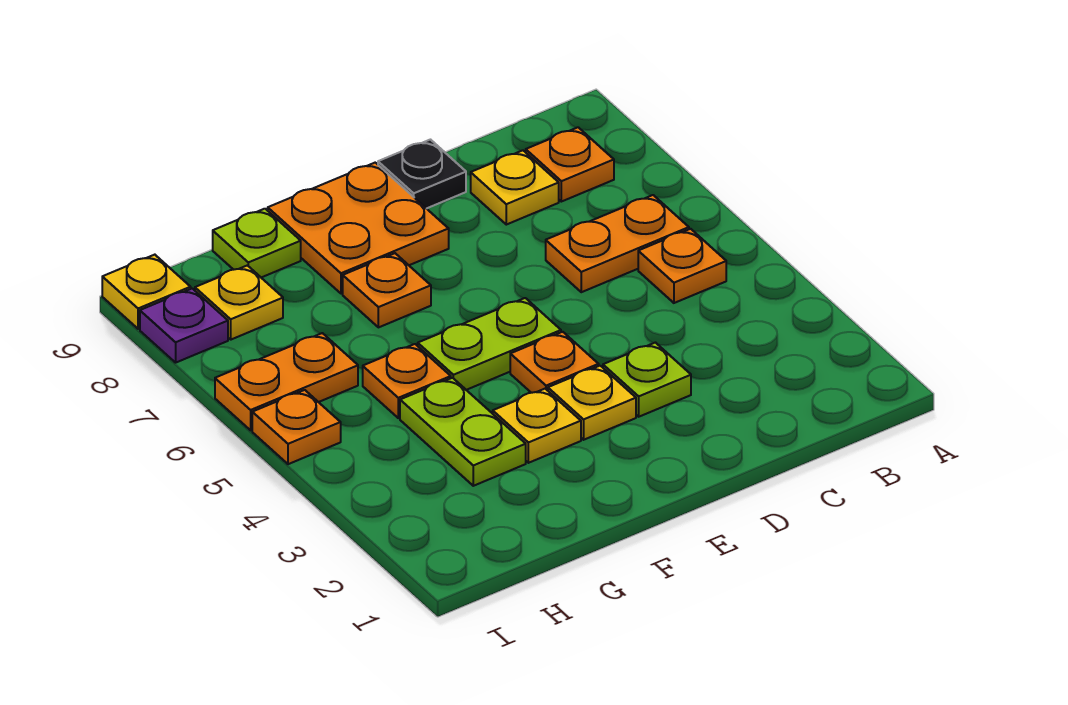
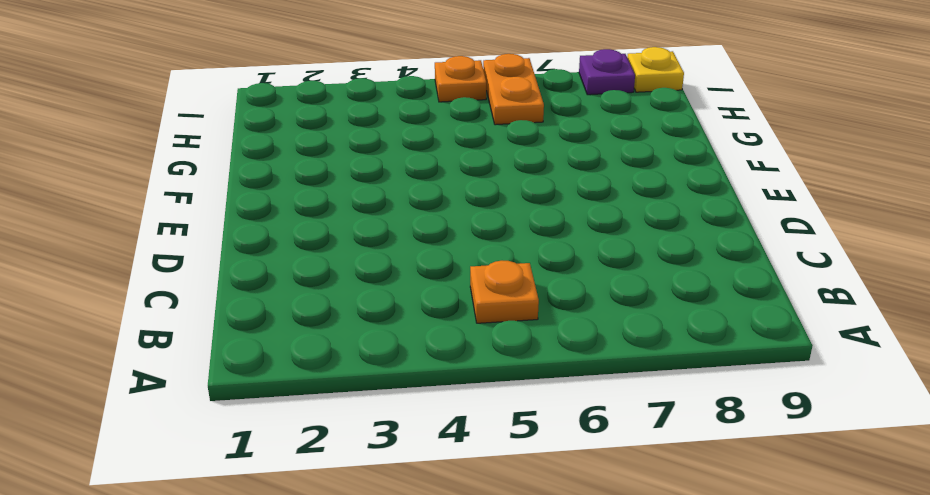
none -> orange plate B6:C6 level 1
none -> orange plate B8 level 1
none -> yellow plate C8 level 1

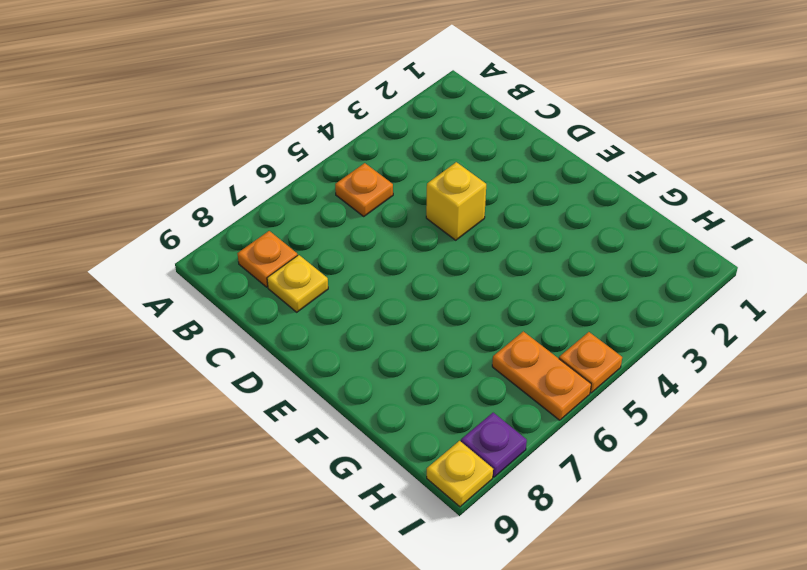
yellow brick D4 level 1 -> none
none -> orange plate B6:C6 level 1
none -> lime plate D3 level 1
none -> black plate D9 level 1

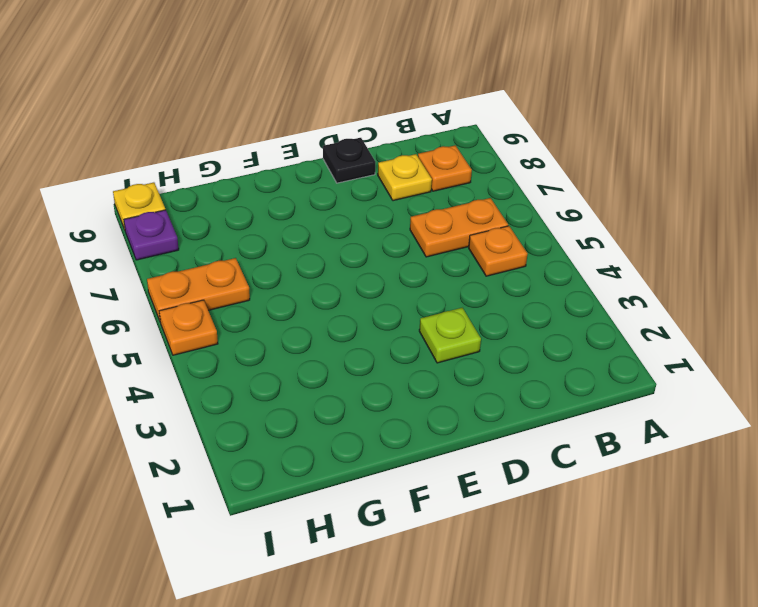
none -> yellow plate E3 level 1
none -> orange plate E4 level 1
none -> lime plate E5:F5 level 1

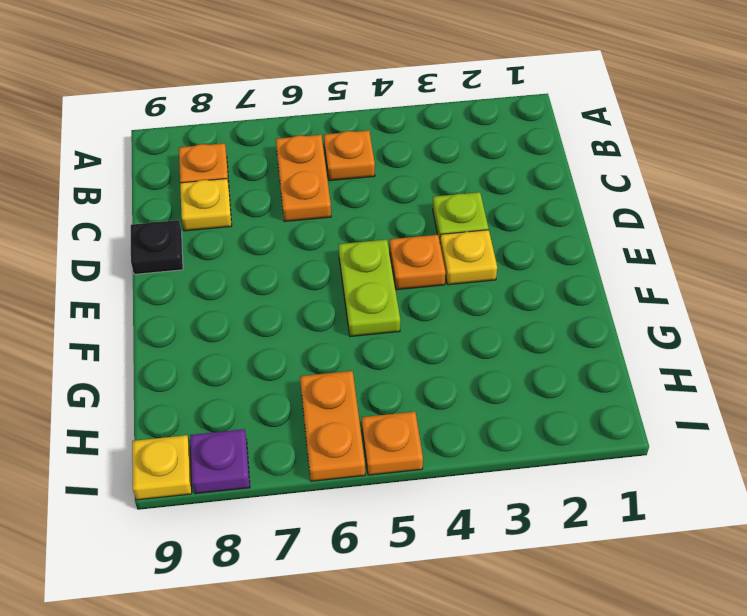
none -> orange plate E8:F9 level 1
none -> yellow plate F3 level 1
none -> orange plate F7 level 1

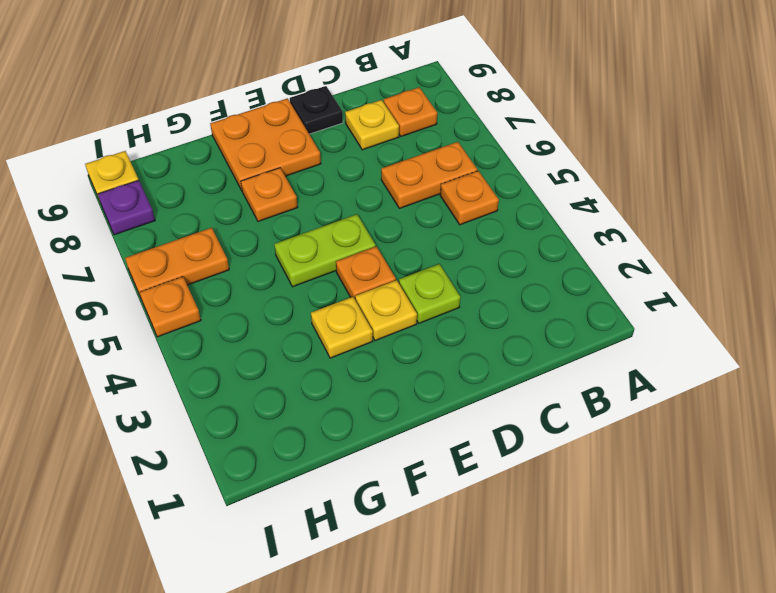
none -> lime plate G3:G4 level 1
none -> orange plate G5 level 1
none -> lime plate G9 level 1

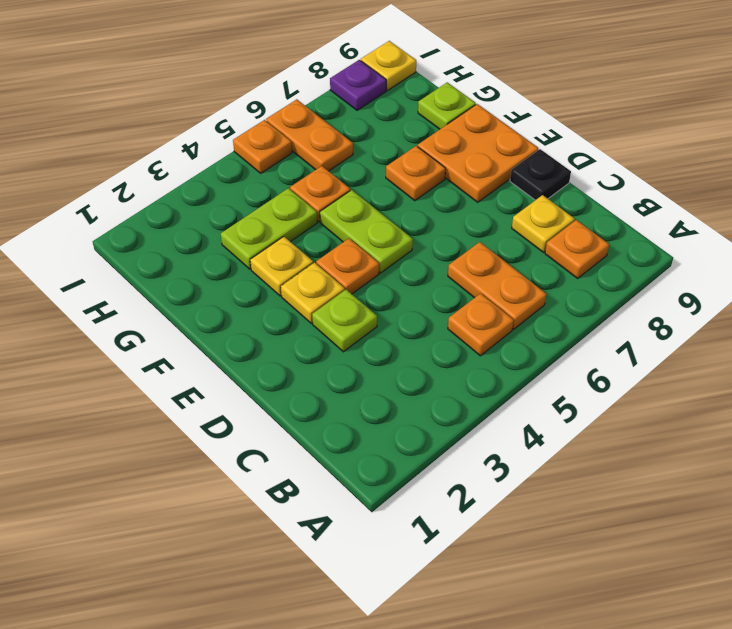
none -> yellow plate H8 level 1

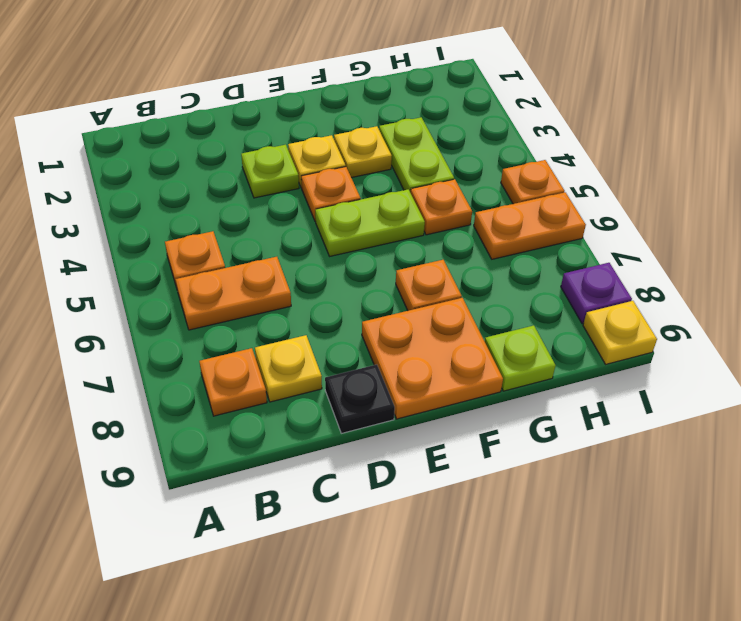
none -> yellow plate H8 level 1

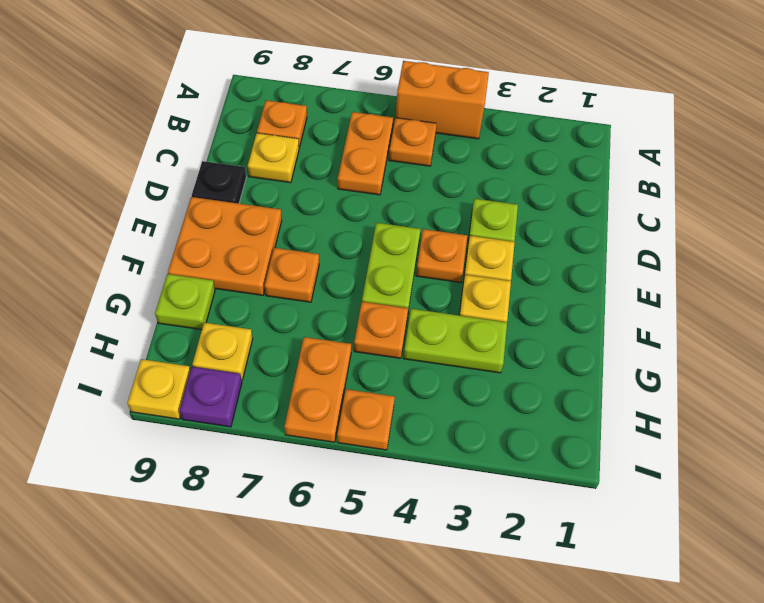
orange brick A4:A5 level 1 -> none

